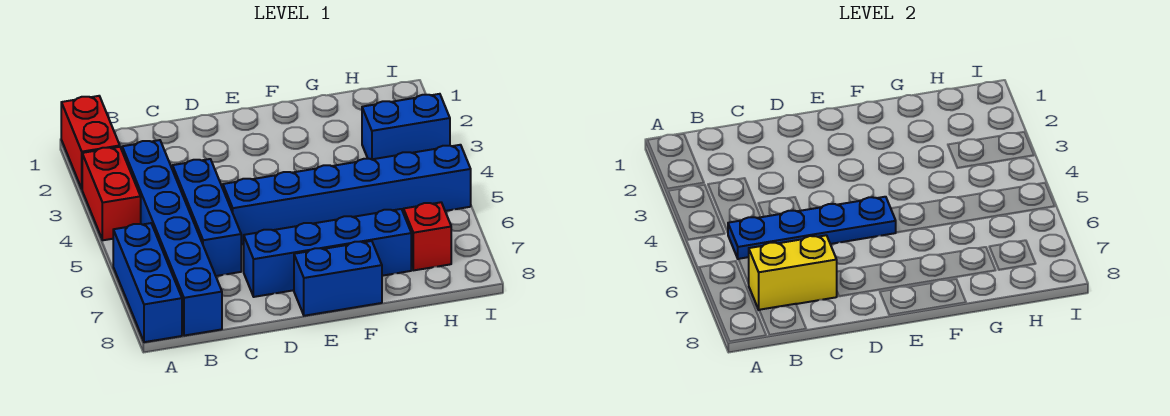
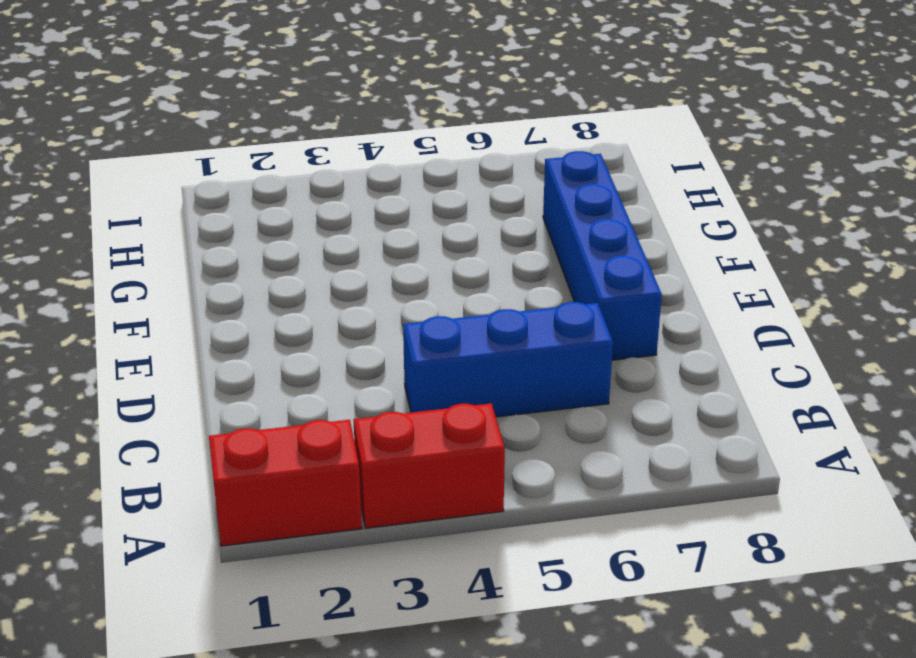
none -> blue brick A6:A8 level 1
none -> blue brick B3:B8 level 1
none -> blue brick D5:I5 level 1

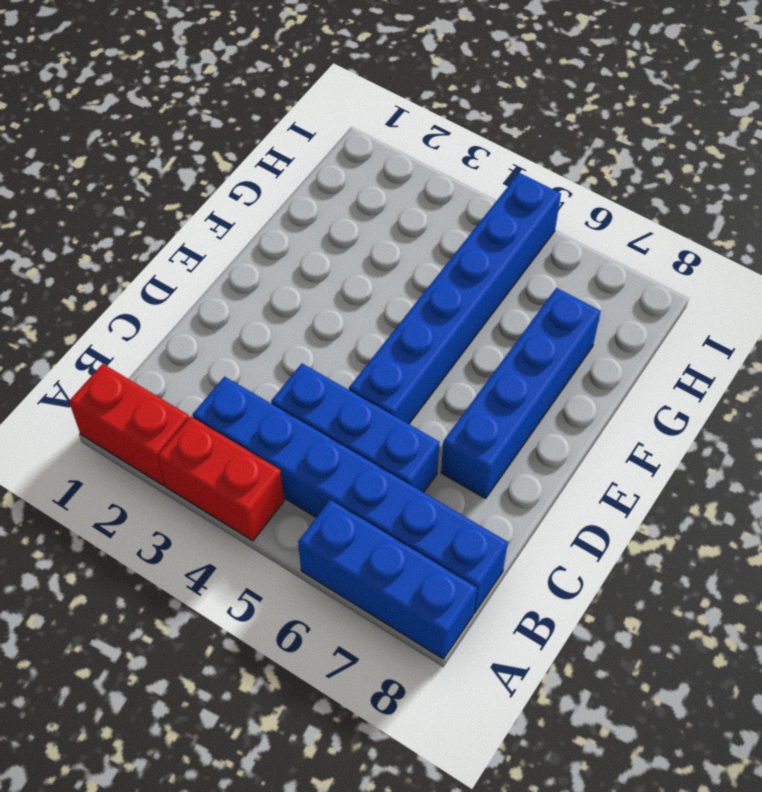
none -> blue brick E8:F8 level 1
none -> blue brick H3:I3 level 1
none -> red brick H7 level 1

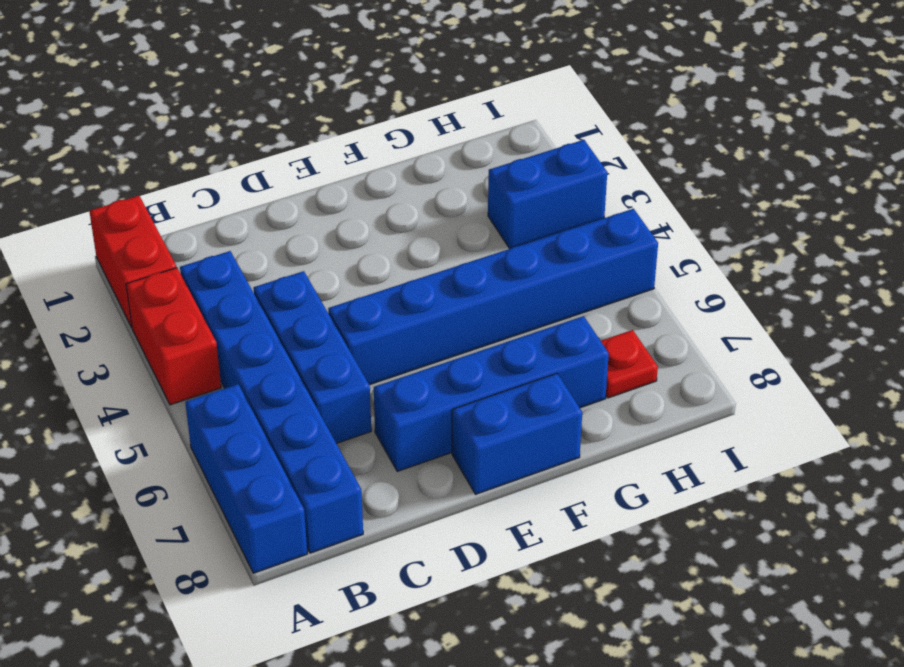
red plate H7 level 1 -> red brick H7 level 1
none -> blue plate B5:E5 level 2
none -> yellow brick B7:C7 level 2

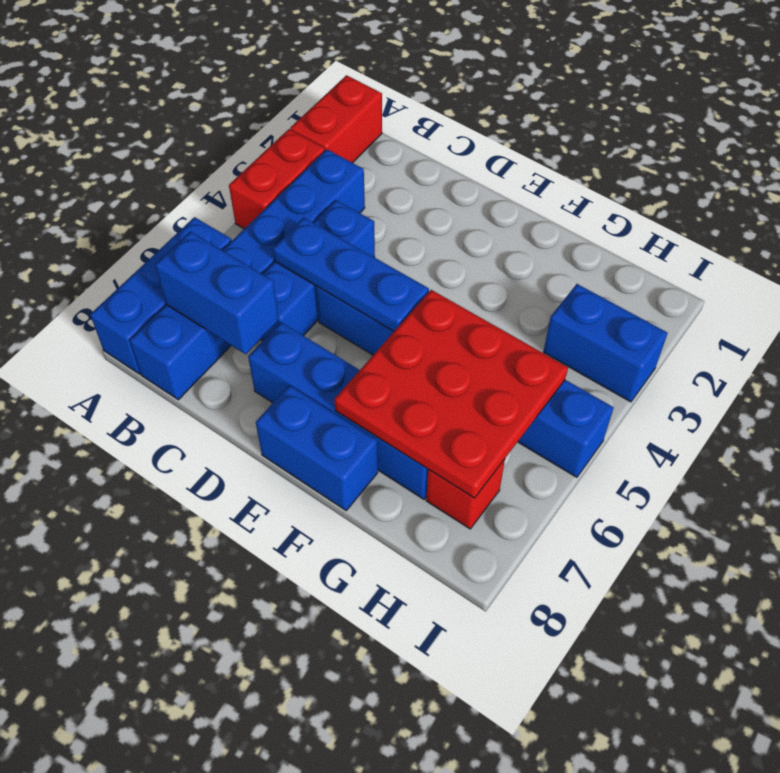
blue brick B7:C7 level 2 -> yellow brick B7:C7 level 2
blue plate C5:E5 level 2 -> blue plate B5:E5 level 2
red plate F5:H7 level 2 -> none

